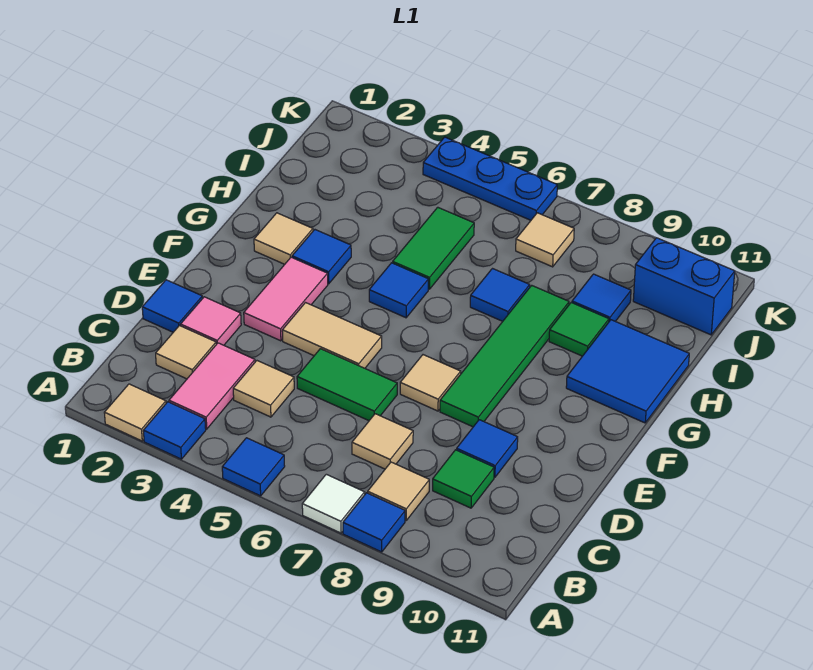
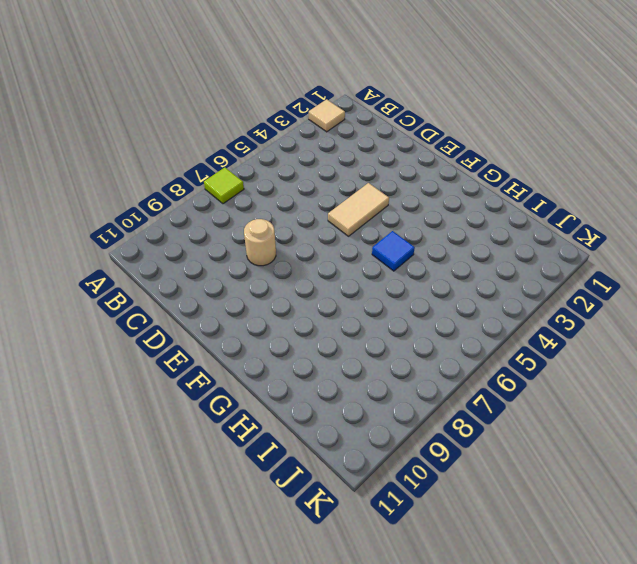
lime tile A7 level 1 -> white tile A7 level 1
tan round brick D8 level 1 -> none
none -> blue tile A3 level 1
none -> blue tile A5 level 1
none -> blue tile A8 level 1
none -> pink tile B3:C3 level 1

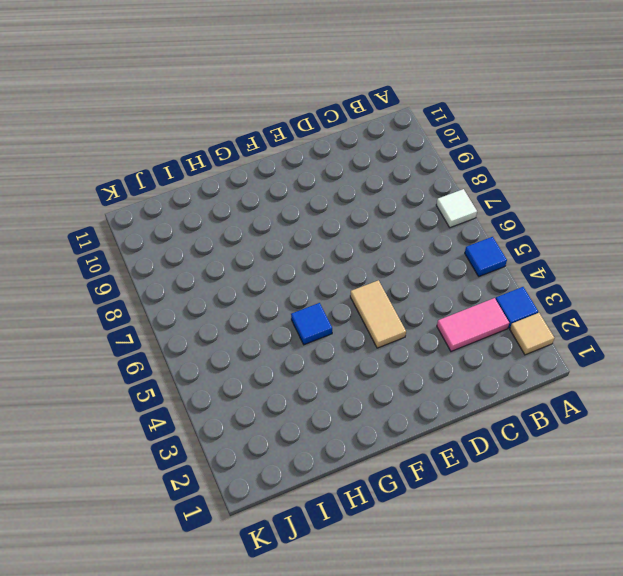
none -> blue tile A8 level 1
none -> tan tile B8 level 1
none -> tan tile C2 level 1
none -> tan tile C4 level 1

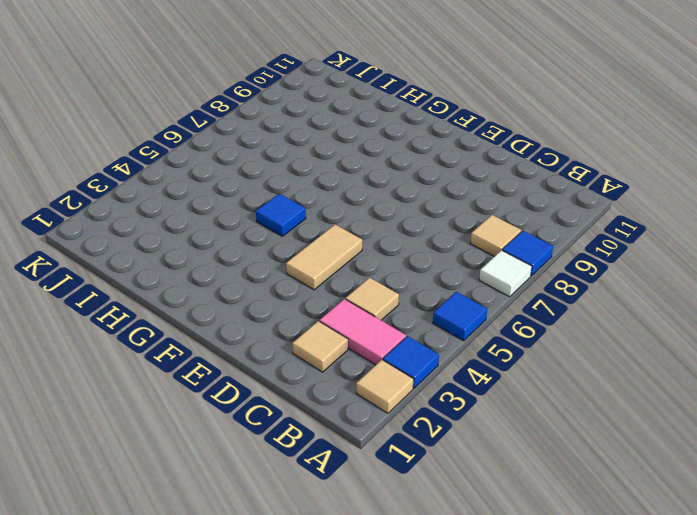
none -> tan tile C7 level 1
none -> green tile C9 level 1
none -> blue tile D1 level 1
none -> pink tile D2 level 1

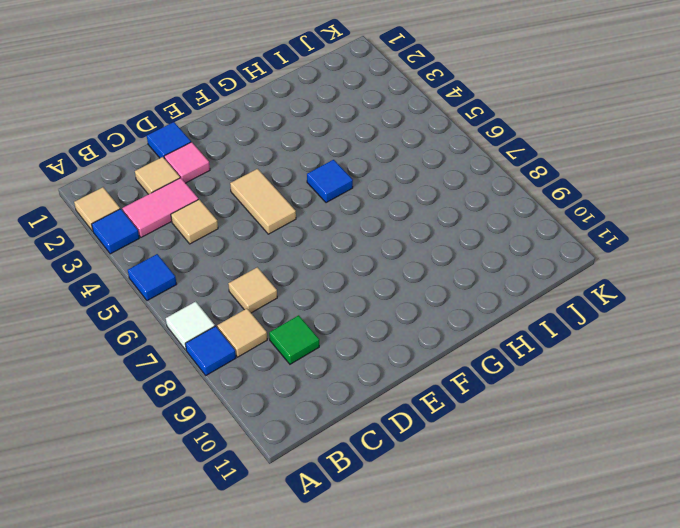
none -> green tile D5:D6 level 1
none -> blue tile D9 level 1
none -> pink tile E3:F3 level 1
none -> tan tile E7 level 1

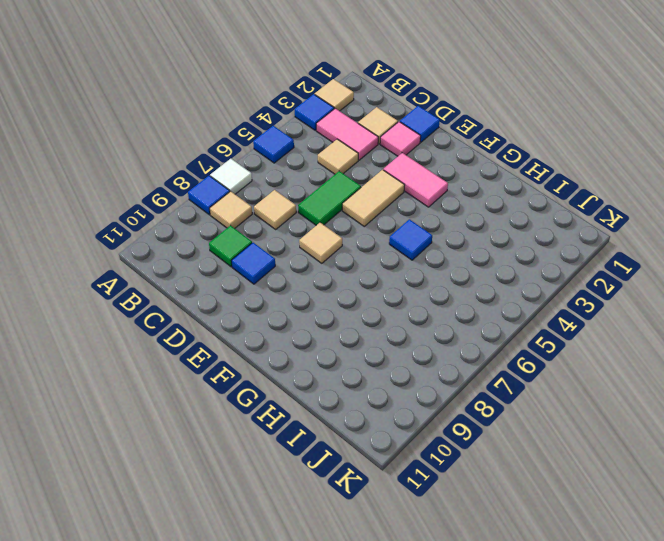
none -> green tile E8:H8 level 1
none -> tan tile G2 level 1
none -> blue tile G3 level 1
none -> blue tile G10:H11 level 1

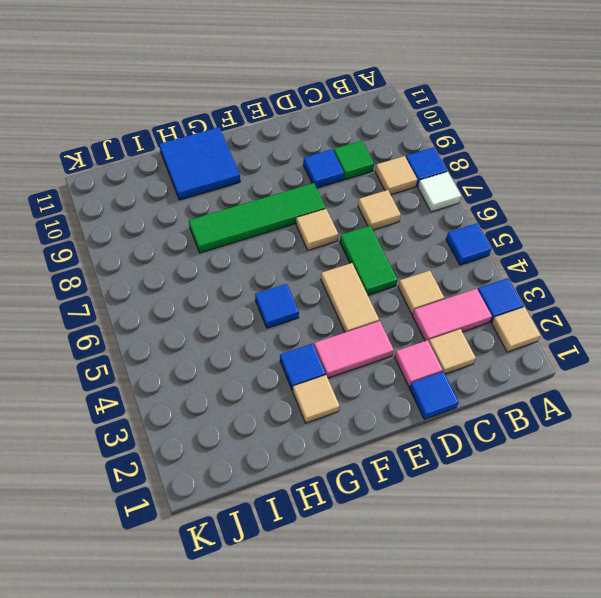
none -> green tile H5:I5 level 1
none -> blue tile H7 level 1
none -> green tile H9 level 1
none -> blue tile I9 level 1

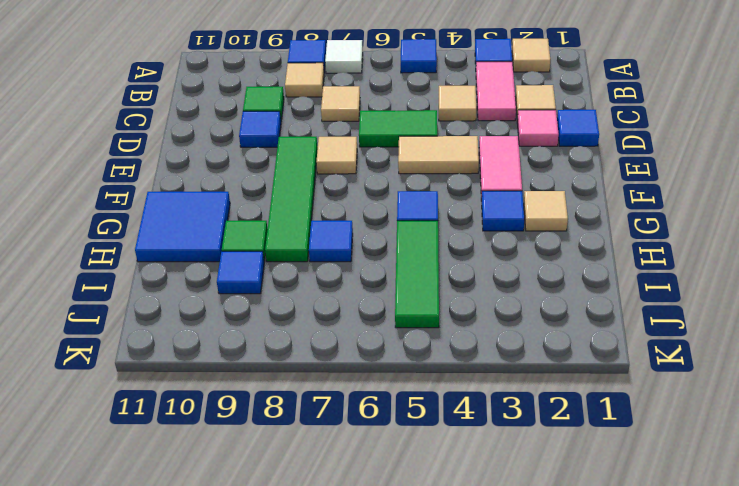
green tile H5:J5 level 1 -> green tile H5:I5 level 1
none -> tan tile J7 level 1
none -> blue brick J10:J11 level 1
none -> blue plate K4:K6 level 1

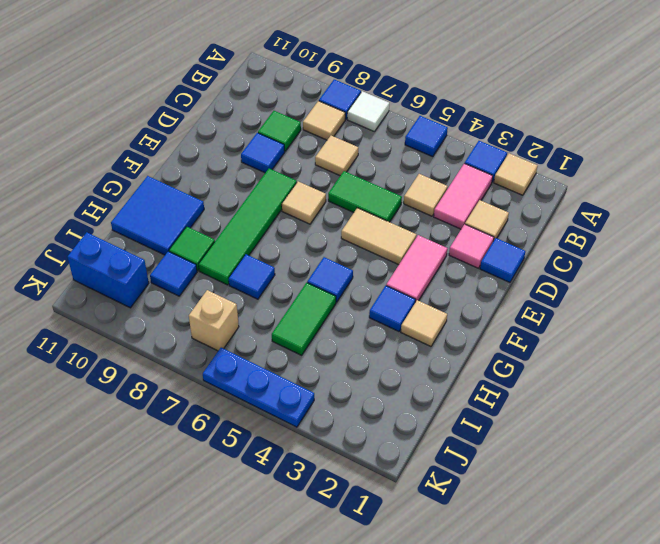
tan brick J7 level 1 -> tan tile J7 level 1

